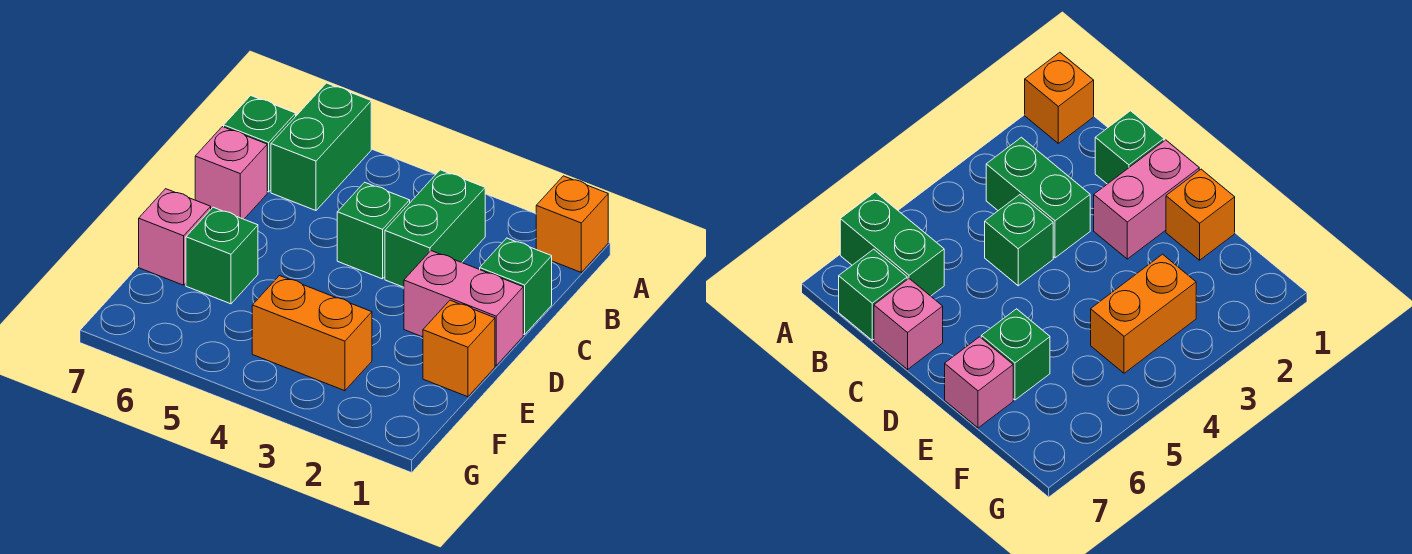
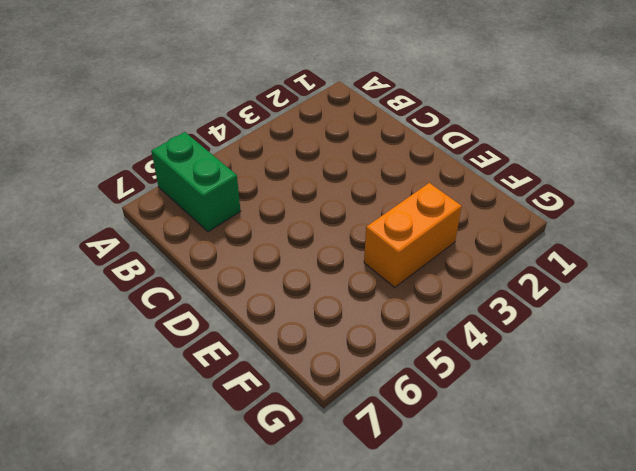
none -> orange brick A1 level 1
none -> green brick B3:C3 level 1
none -> green brick B7 level 1

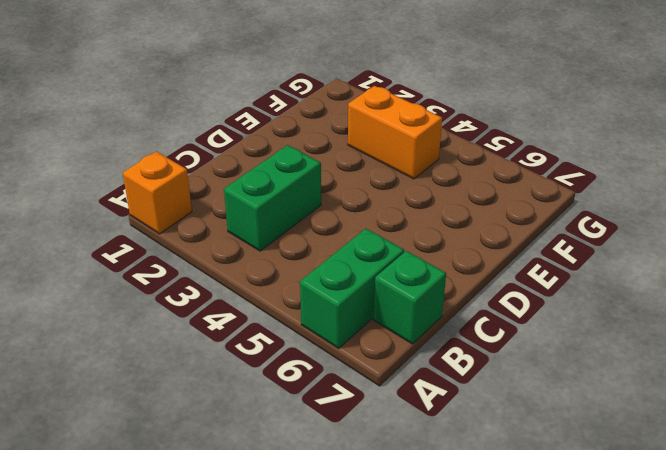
none -> green brick C1 level 1
none -> green brick C4 level 1
none -> pink brick C7 level 1

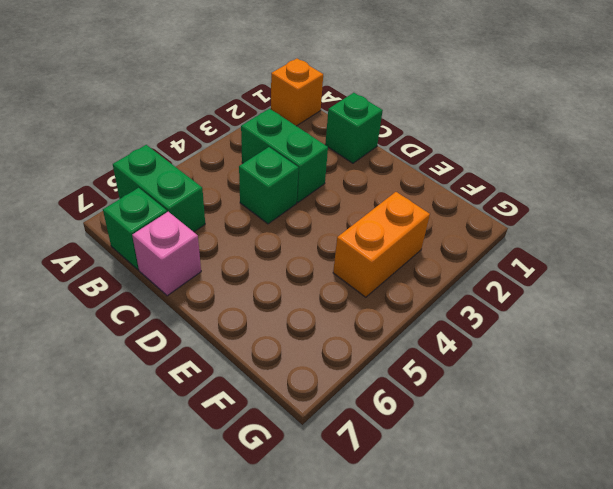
none -> pink brick D1:D2 level 1
none -> orange brick E1 level 1
none -> green brick E6 level 1

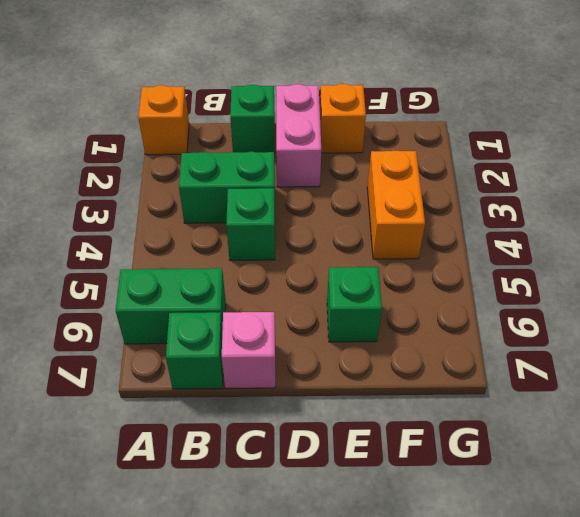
none -> pink brick E7 level 1

